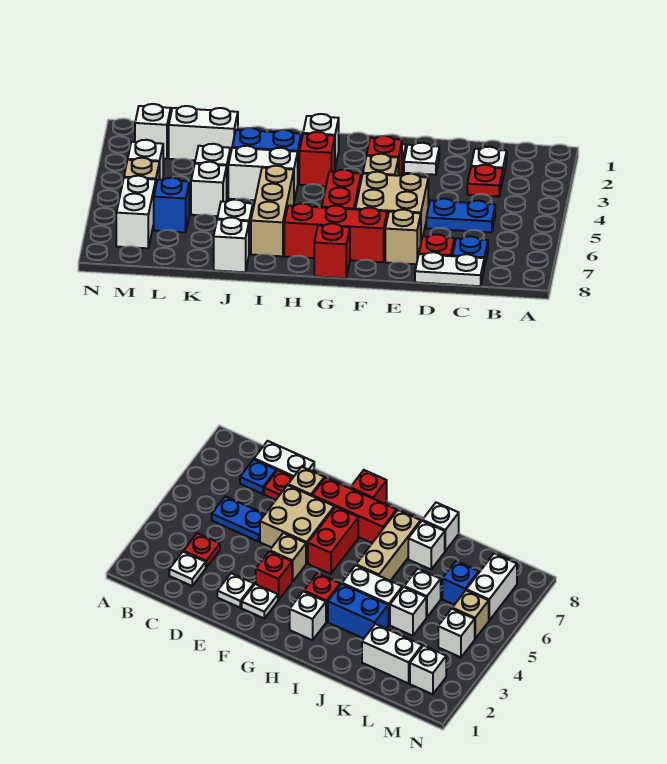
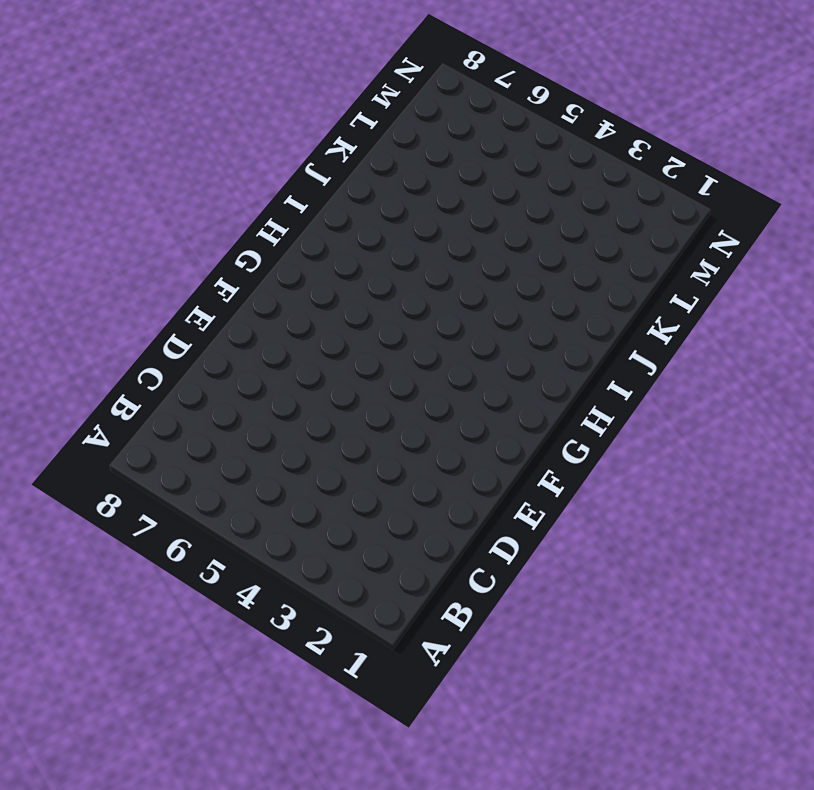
none -> white plate C2 level 1
none -> red plate C3 level 1
none -> blue plate C5:D5 level 1
none -> blue plate C7 level 1

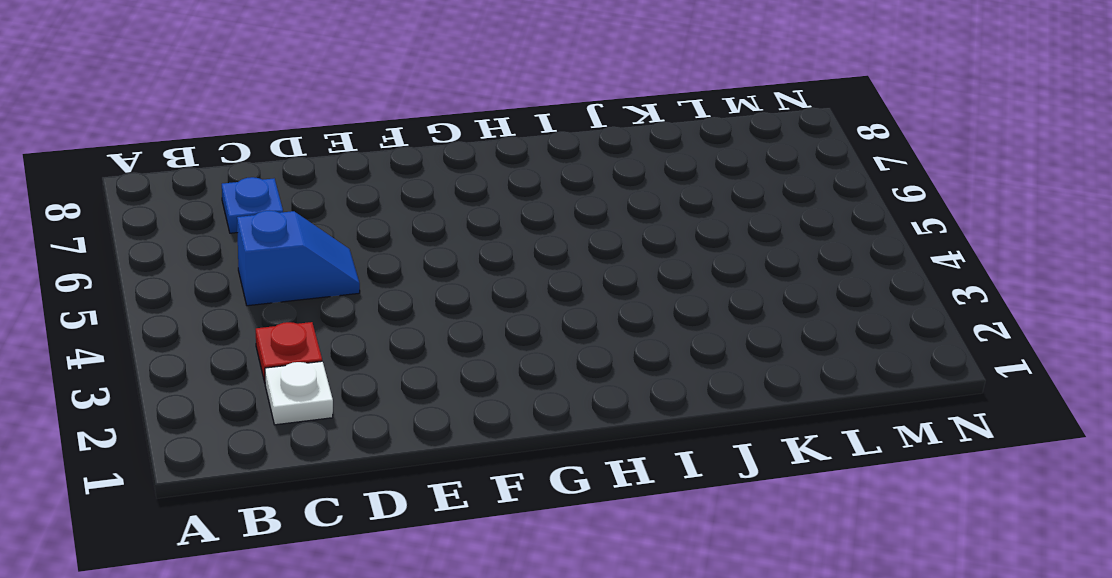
blue slope C5:D5 level 1 top C -> blue plate C5:D5 level 1
none -> white plate C8:D8 level 1
none -> red plate D7 level 1
none -> white plate E2 level 1
none -> tan brick E5:F6 level 1

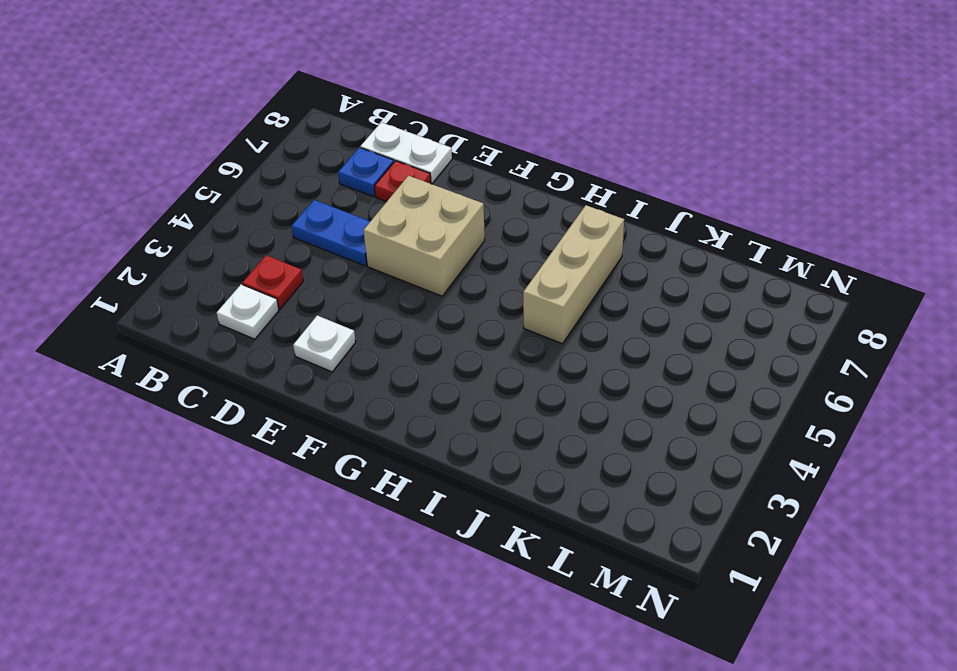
none -> tan brick E7 level 1
none -> white plate F2 level 1
none -> red brick F3 level 1
none -> tan brick F4 level 1

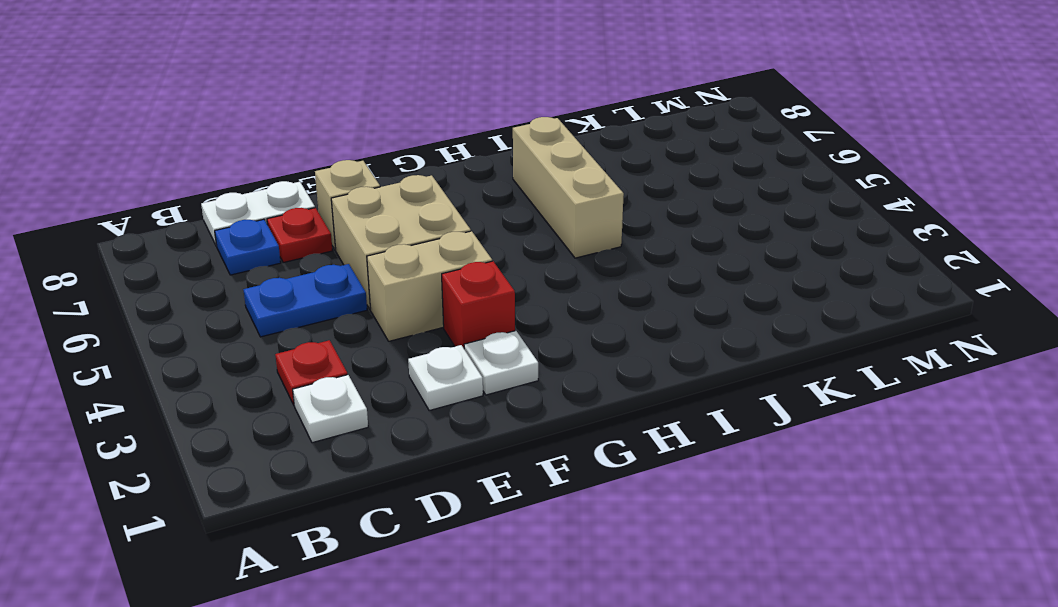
tan brick E4:F4 level 1 -> tan brick F4 level 1
none -> red brick F7:H7 level 1
none -> red brick G5:G6 level 1
none -> red brick G8 level 1
none -> white brick H2 level 1

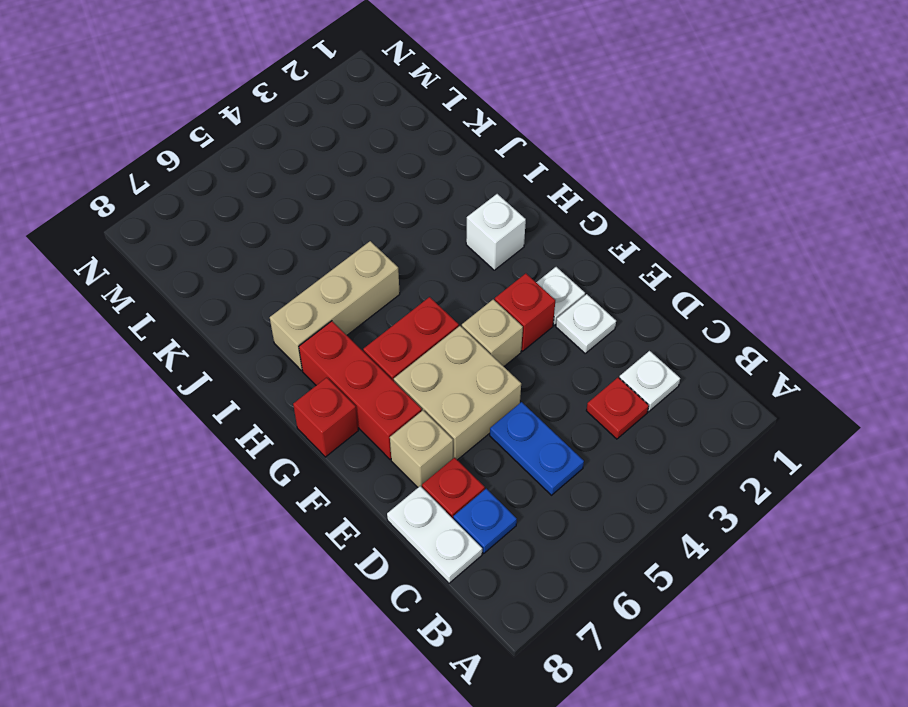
none -> red brick H3 level 1
none -> blue brick I3:J3 level 1
none -> white brick I4:J4 level 1
none -> white brick J7 level 1

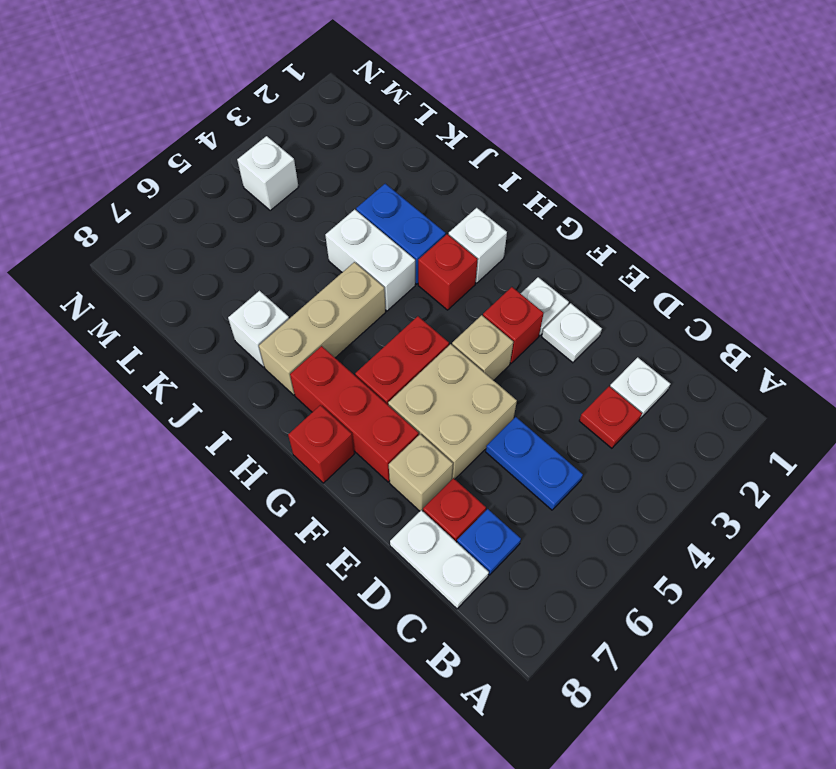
none -> white brick J8 level 1
none -> white brick K2:L2 level 1
none -> white brick K4 level 1
none -> white brick K5 level 1

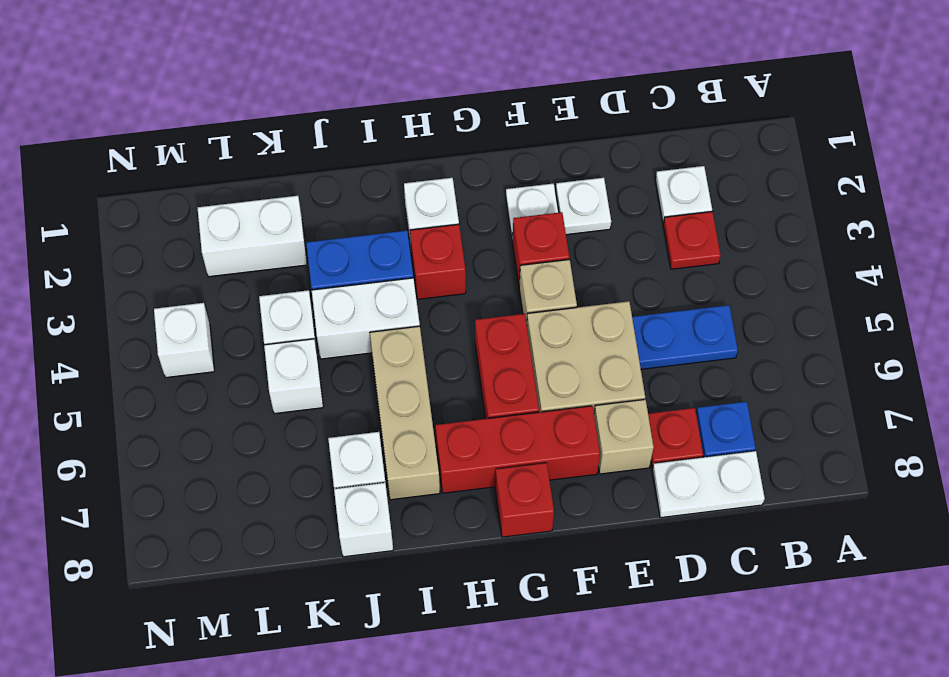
none -> blue brick L6 level 1
none -> white brick M2 level 1
none -> tan brick M5 level 1
none -> white brick M6:M7 level 1

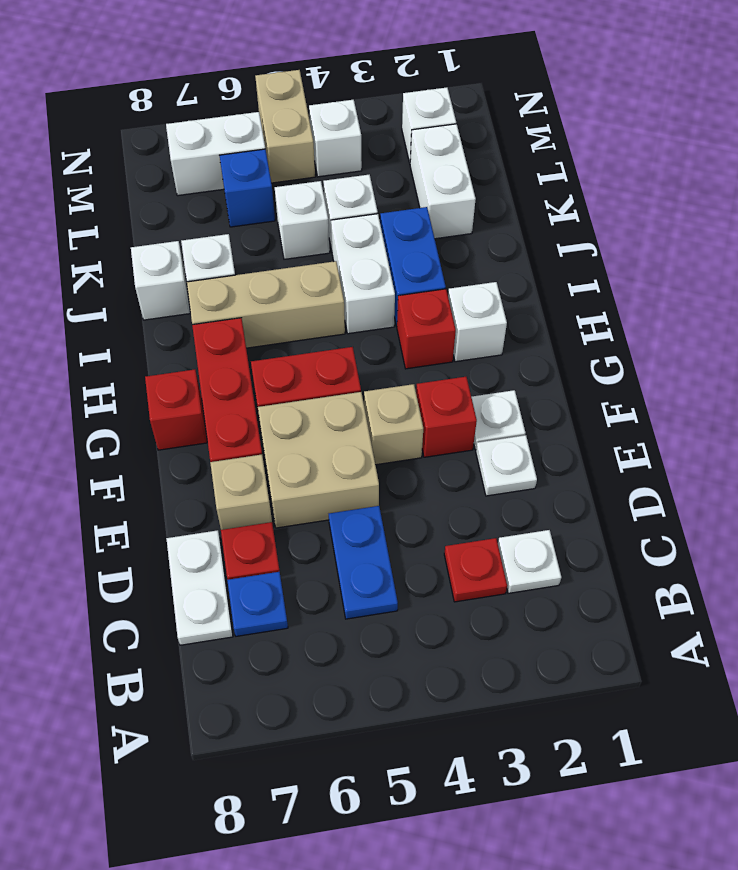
tan brick M5:N5 level 1 -> tan brick M5 level 1

